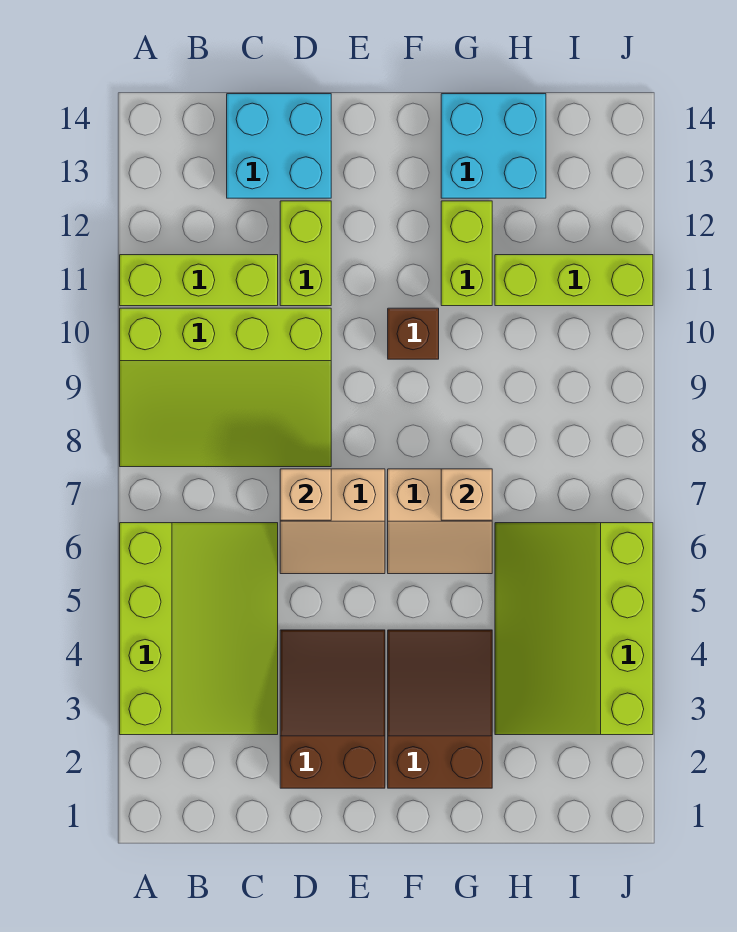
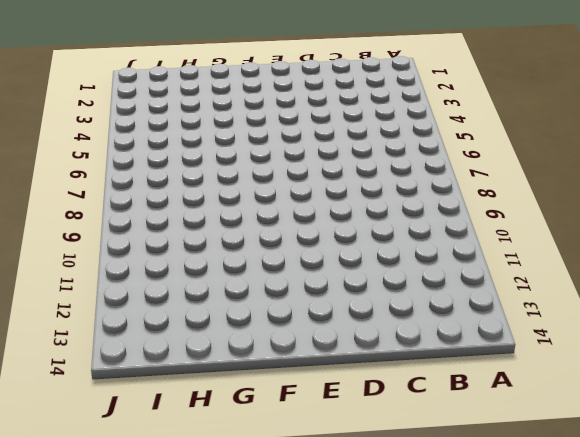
none -> lime slope A3:C6 level 1 top A
none -> lime slope A8:D10 level 1 top 10
none -> lime brick A11:C11 level 1

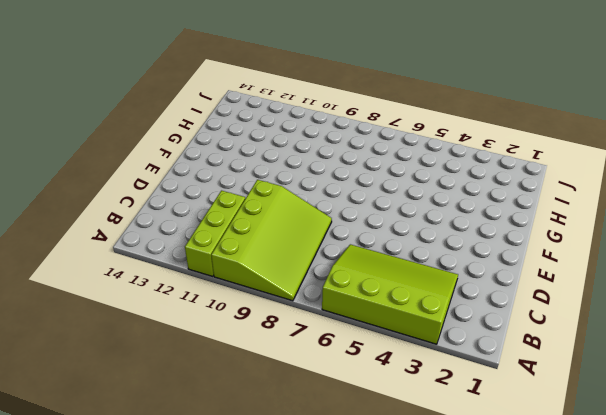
none -> cyan brick C13:D14 level 1
none -> brown slope D2:E4 level 1 top 2
none -> tan slope D6:E7 level 1 top 7

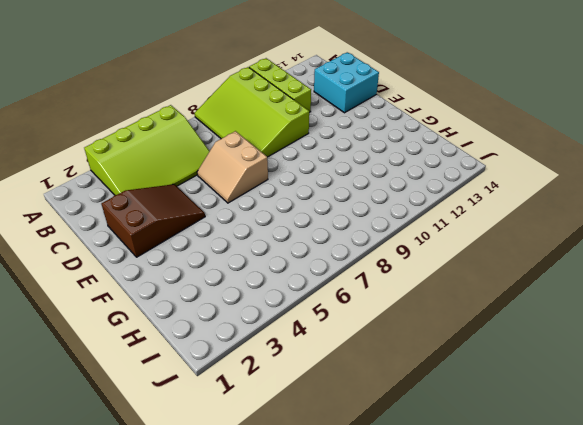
none -> lime brick D11:D12 level 1
none -> brown slope F2:G4 level 1 top 2
none -> tan slope F6:G7 level 1 top 7

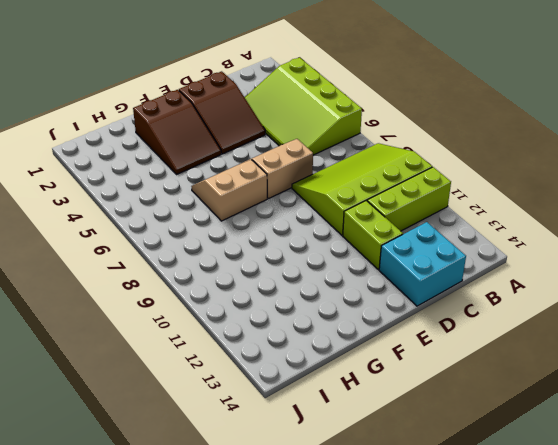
none -> brown brick F10 level 1
none -> lime brick G11:G12 level 1
none -> cyan brick G13:H14 level 1

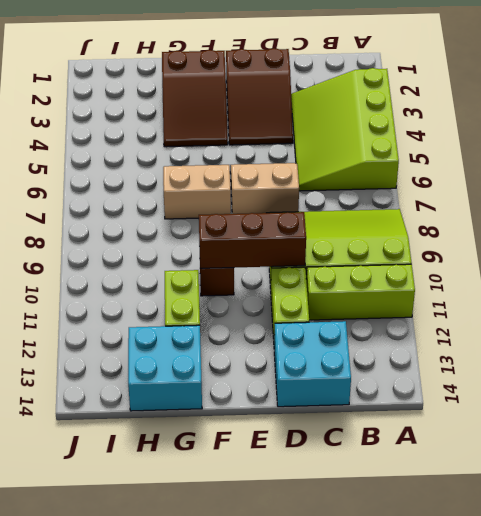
brown brick D10:F10 level 2 -> none
none -> lime slope H3:J6 level 1 top J
none -> lime brick H11:J11 level 1
none -> tan brick D7 level 2

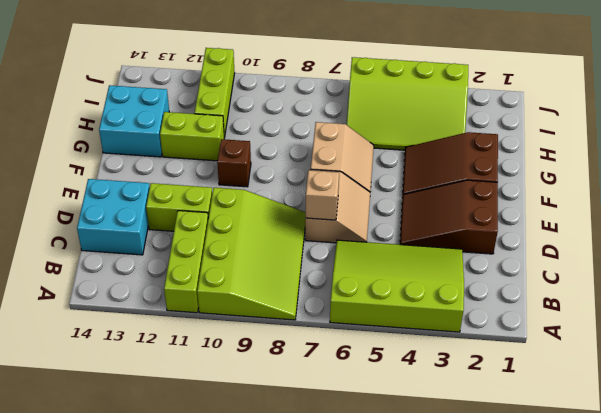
none -> tan brick G7 level 2

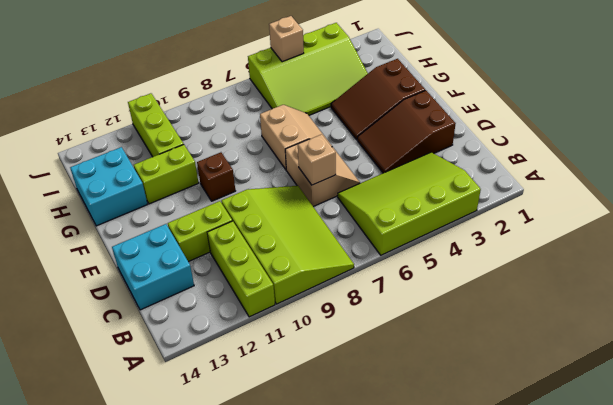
tan brick J5 level 2 -> tan brick G7 level 2

